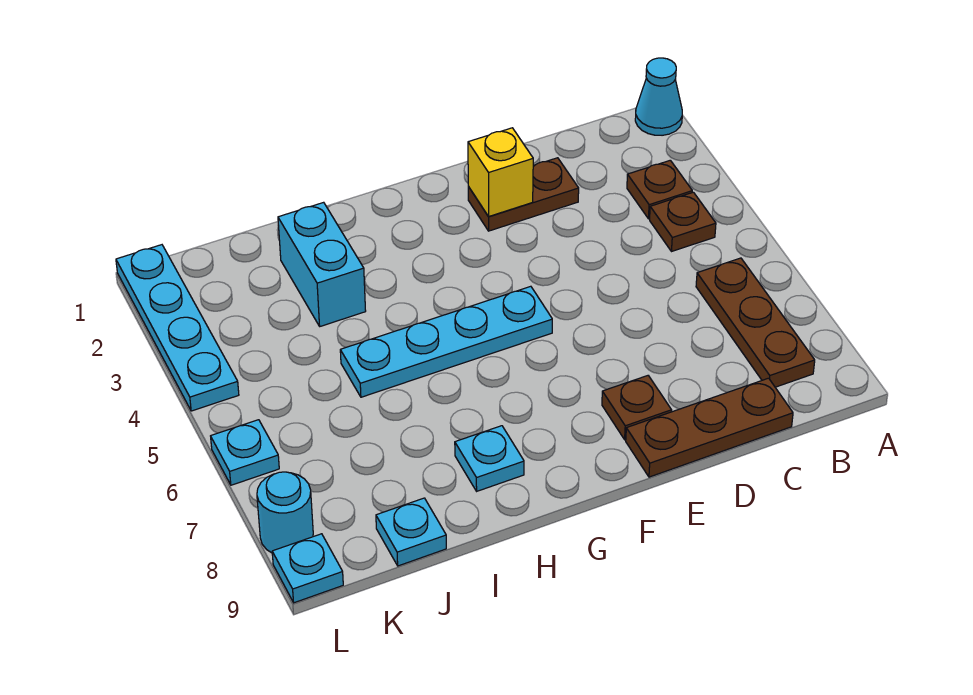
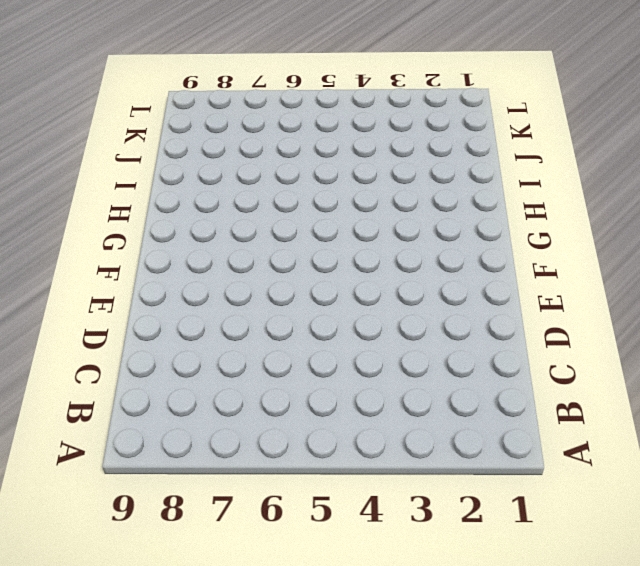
none -> cyan cone A1 level 1
none -> brown plate B3 level 1
none -> brown plate B4 level 1

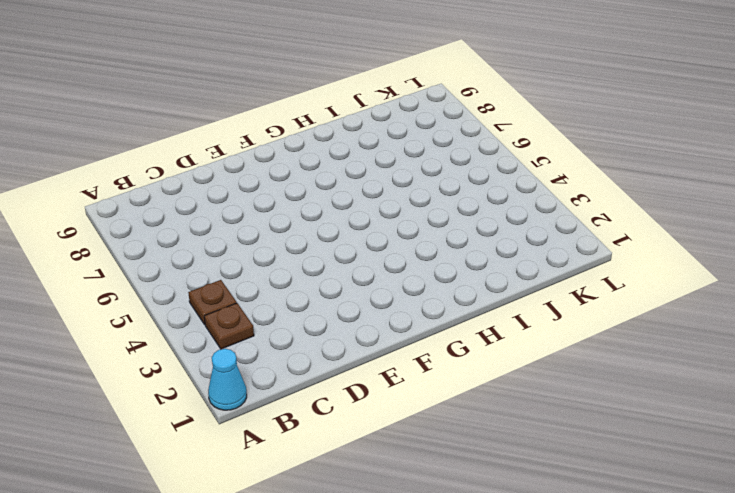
none -> brown plate B6:B8 level 1
none -> brown plate C9:E9 level 1
none -> brown plate D2:E2 level 1

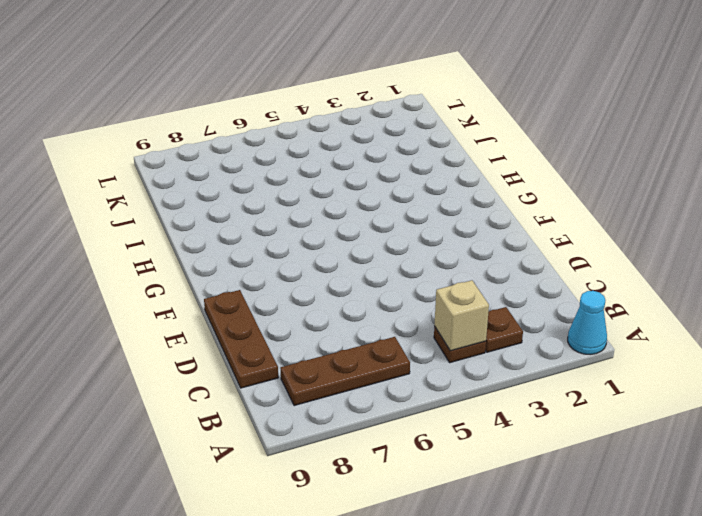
tan brick B4 level 2 -> none
none -> brown plate D2:E2 level 1
none -> brown plate E8 level 1
none -> cyan plate F5:I5 level 1

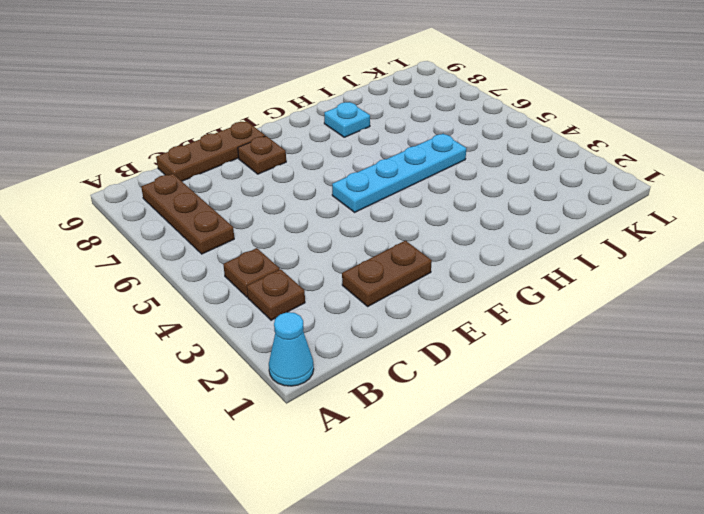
none -> cyan brick I2:I3 level 1
none -> cyan plate J9 level 1
none -> cyan plate L1:L4 level 1

